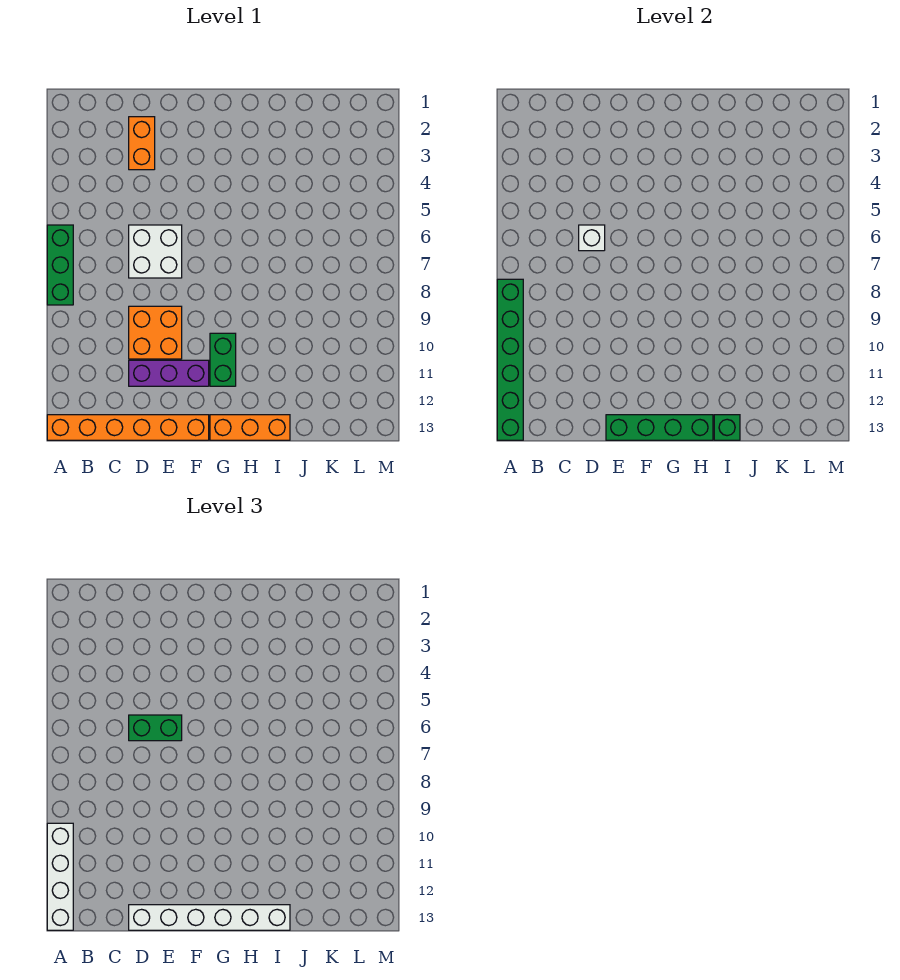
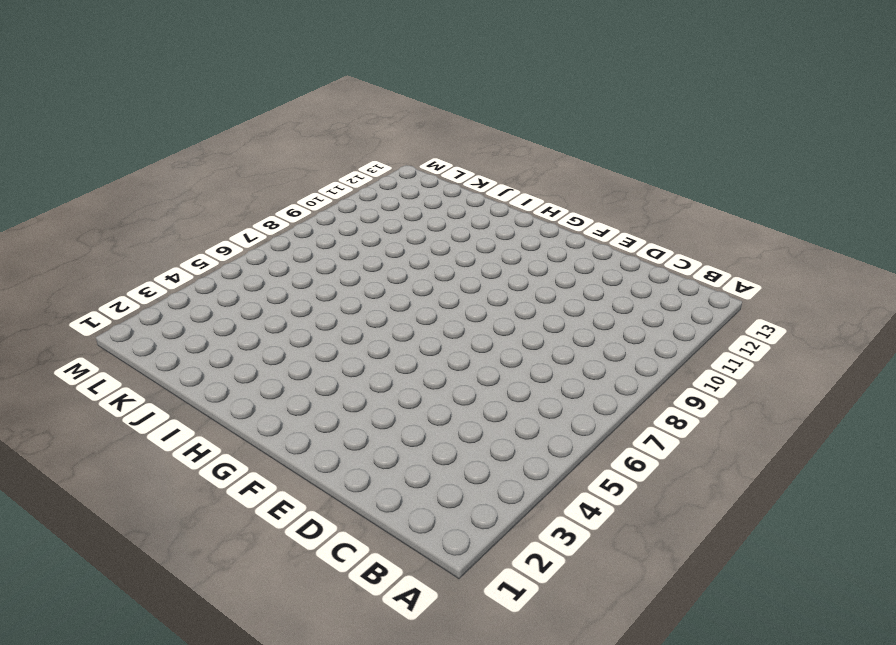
none -> green brick A6:A8 level 1
none -> orange brick A13:F13 level 1
none -> orange brick D2:D3 level 1

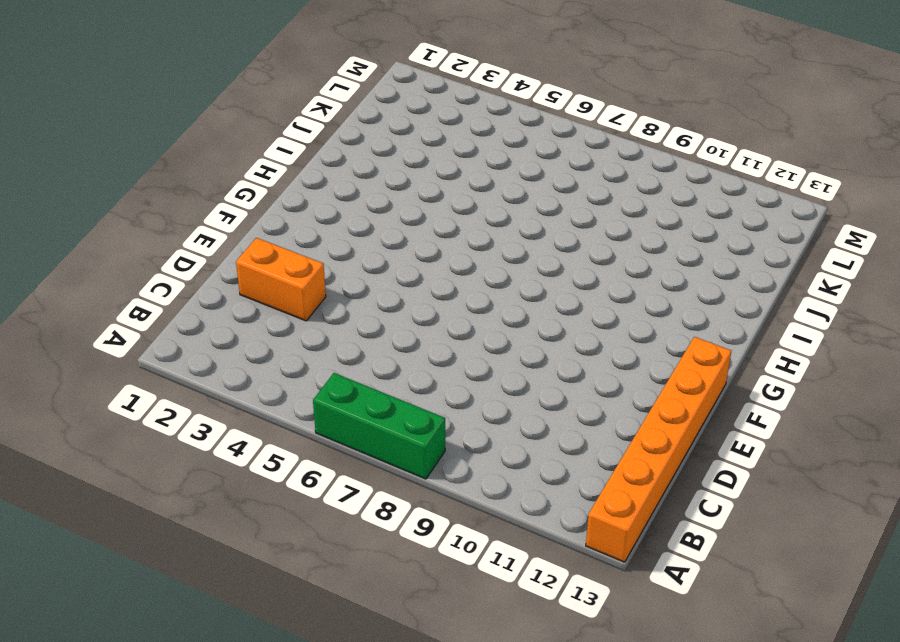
none -> white brick D6:E7 level 1
none -> orange brick D9:E10 level 1
none -> purple brick D11:F11 level 1

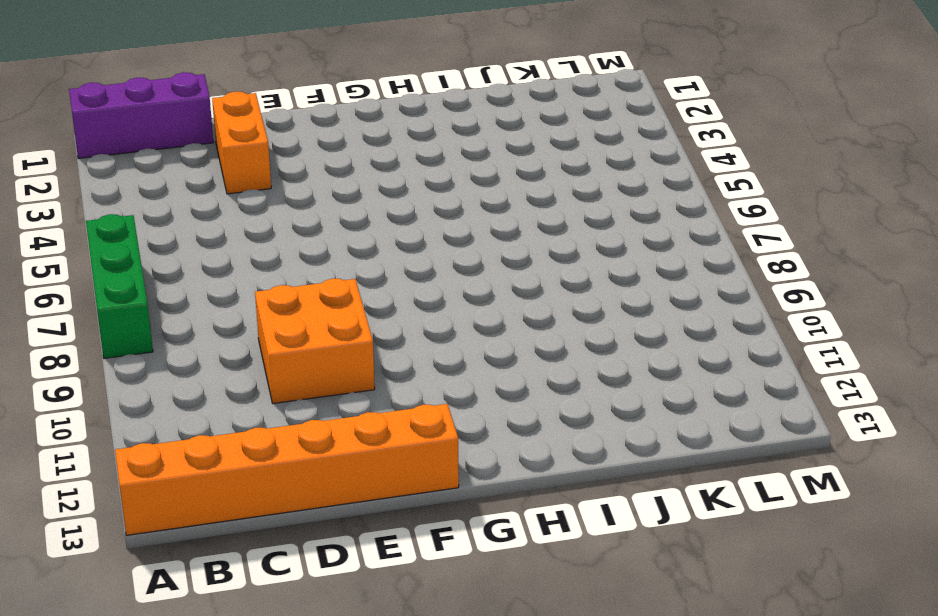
purple brick A1:C1 level 1 -> purple brick D11:F11 level 1
none -> white brick D6:E7 level 1
none -> green brick G10:G11 level 1
none -> orange brick G13:I13 level 1

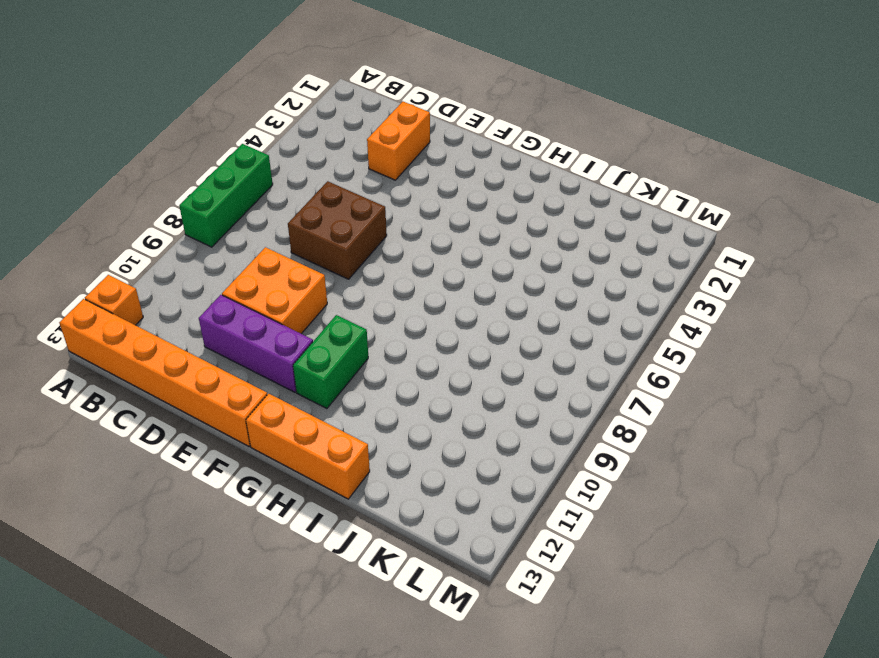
orange brick A12 level 1 -> none
brown brick D6:E7 level 1 -> white brick D6:E7 level 1
none -> green brick A8:A13 level 2
none -> white brick D6 level 2
none -> green brick E13:H13 level 2

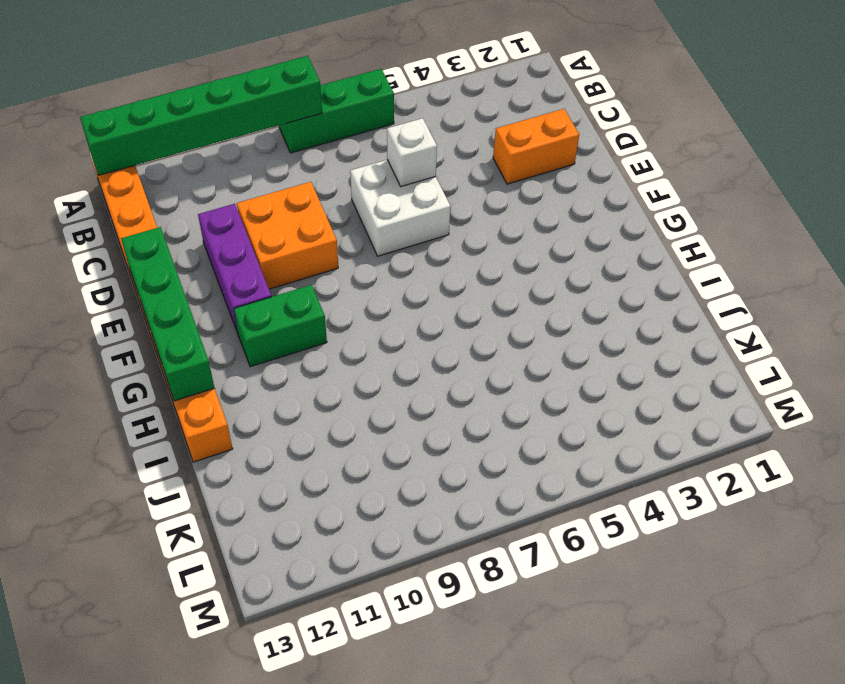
none -> green brick I13 level 2
none -> white brick A10:A13 level 3
none -> green brick D6:E6 level 3

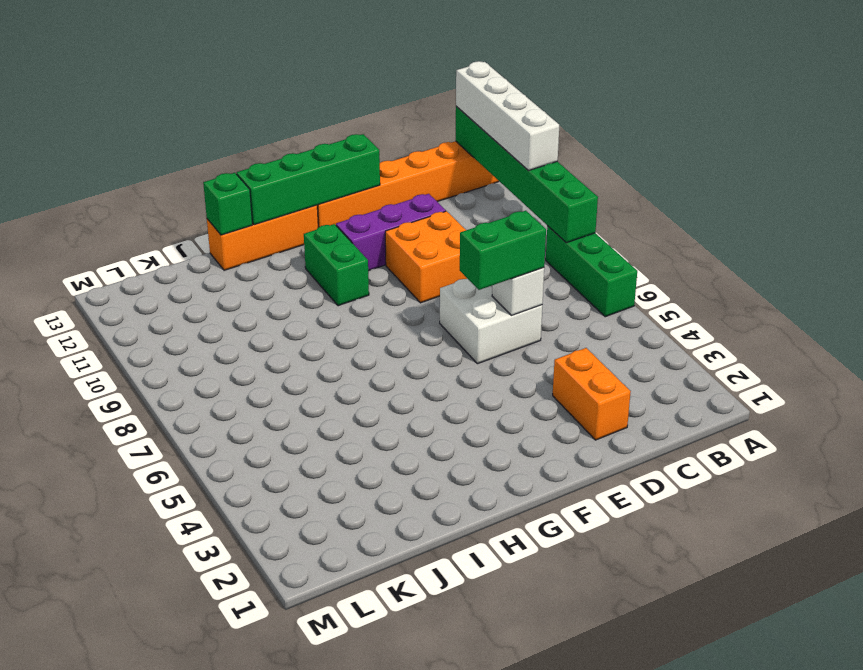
none -> white brick D13:I13 level 3

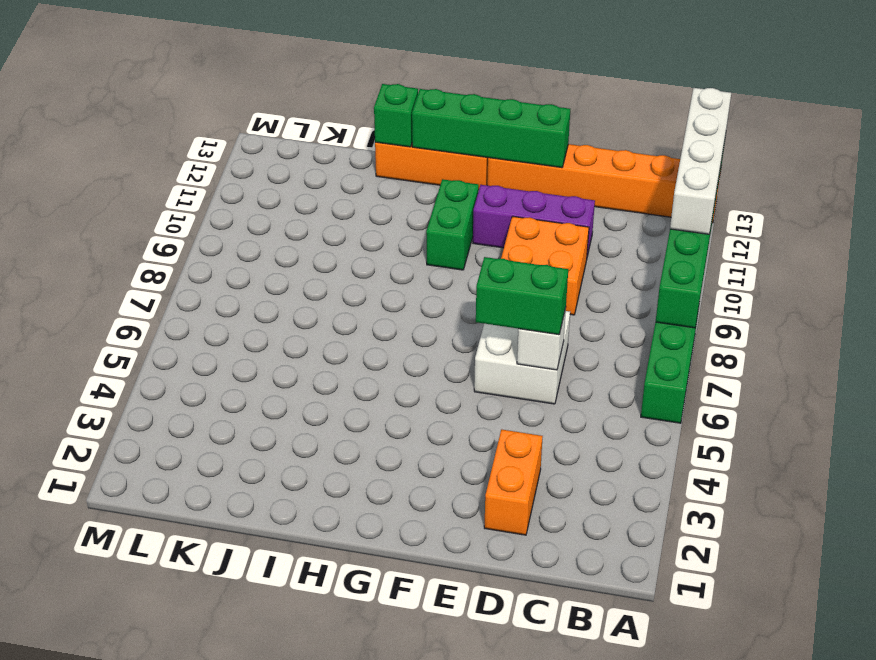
none -> white brick D13:I13 level 3

